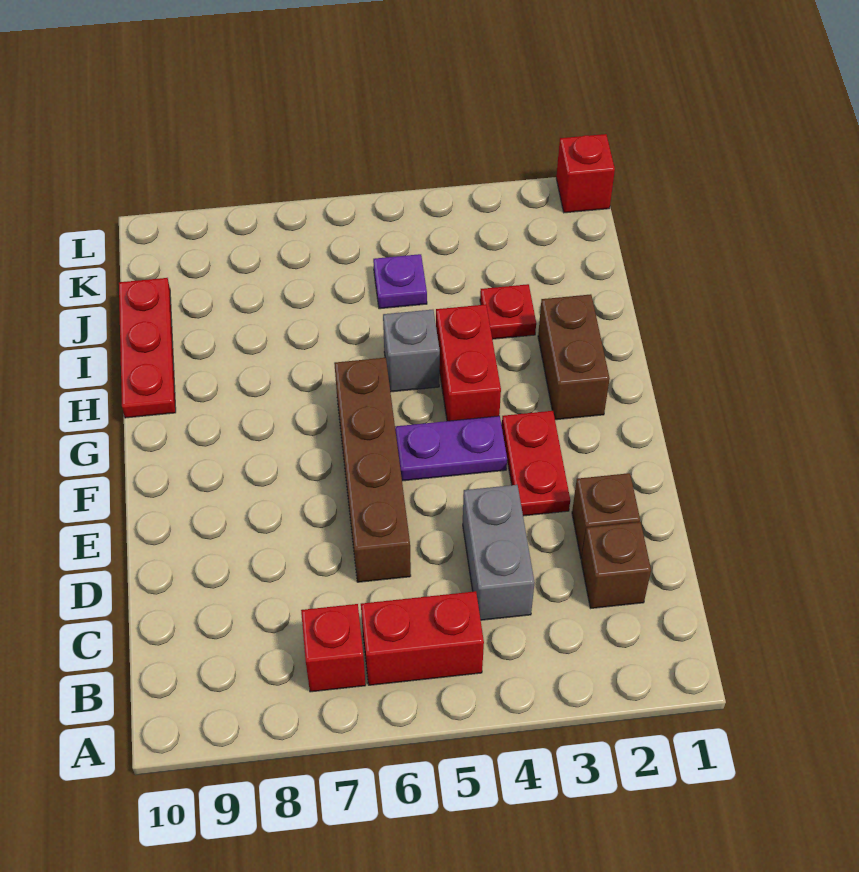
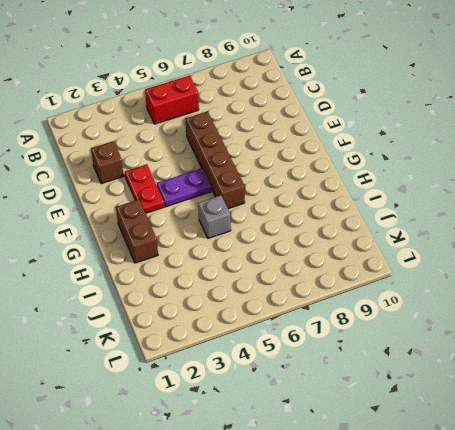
none -> red brick B7 level 1
none -> brown brick C2 level 1
none -> grey brick C4:D4 level 1

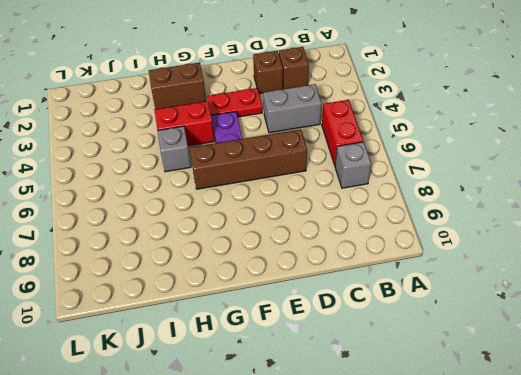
grey brick B7 level 1 -> red brick B7 level 1
none -> red plate H10:J10 level 1
none -> red plate I3 level 1
none -> purple plate J5 level 1

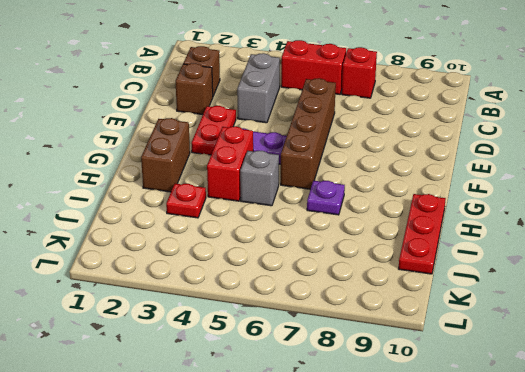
purple plate H7 level 1 -> purple plate J5 level 1
none -> red brick L1 level 1

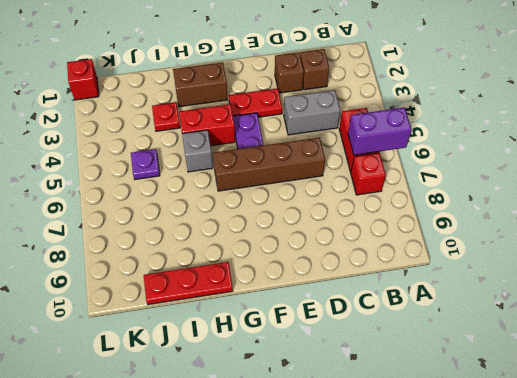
purple brick A6:B6 level 2 -> none

